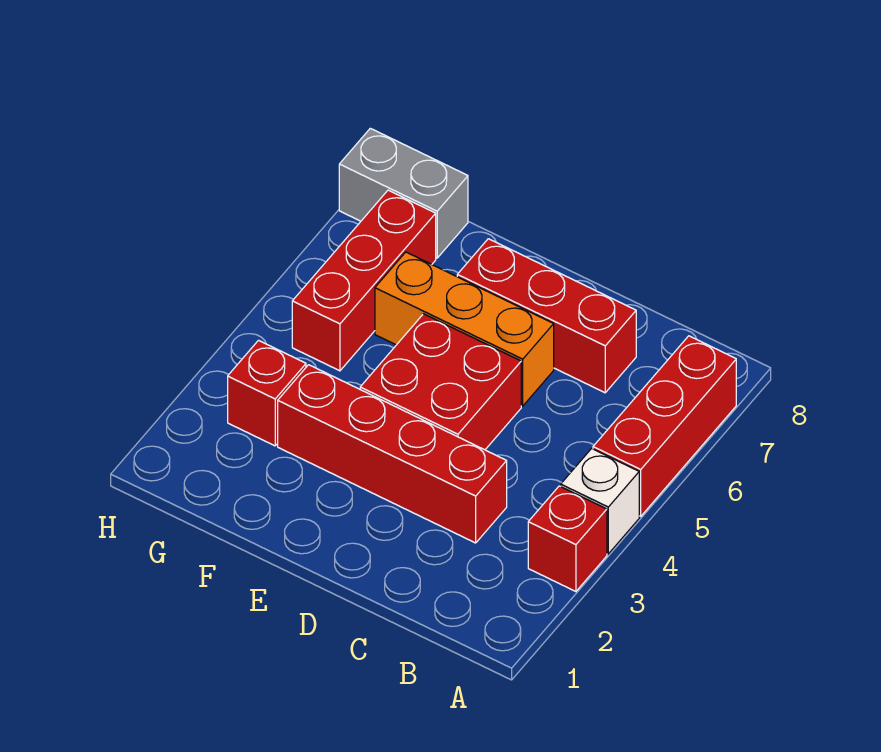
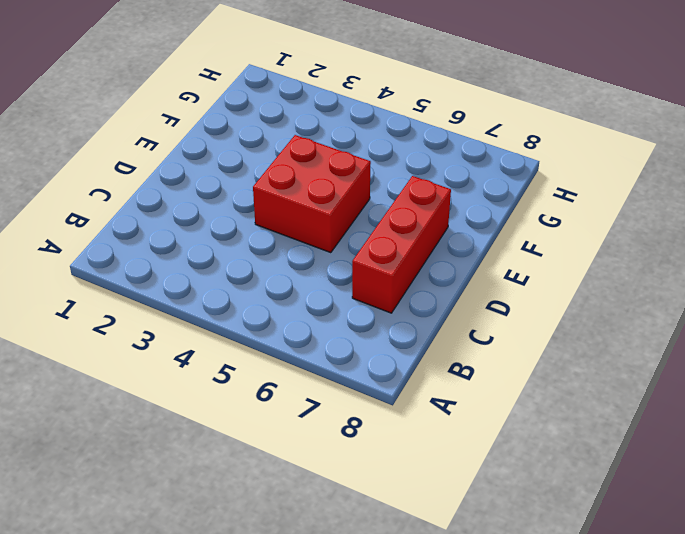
none -> red brick A3 level 1
none -> white brick A4 level 1

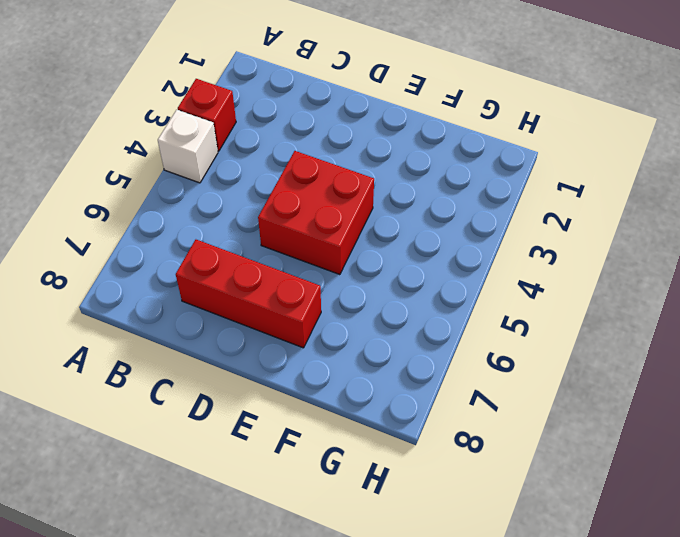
none -> red brick A5:A7 level 1
none -> red brick C3:F3 level 1

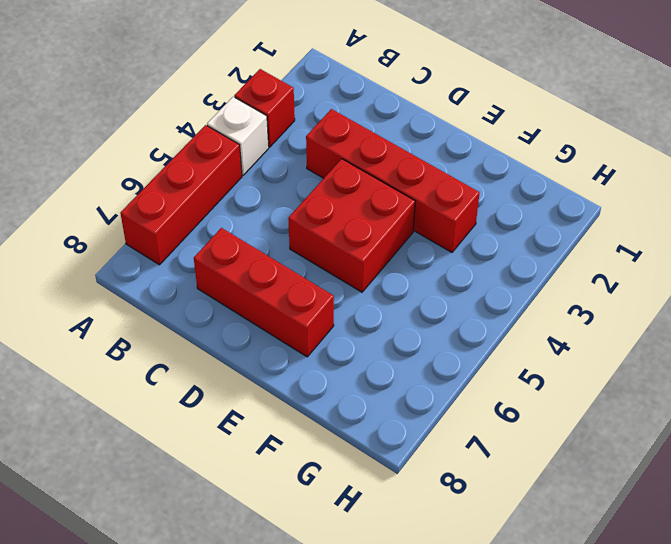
none -> orange brick D6:F6 level 1
none -> red brick G3 level 1

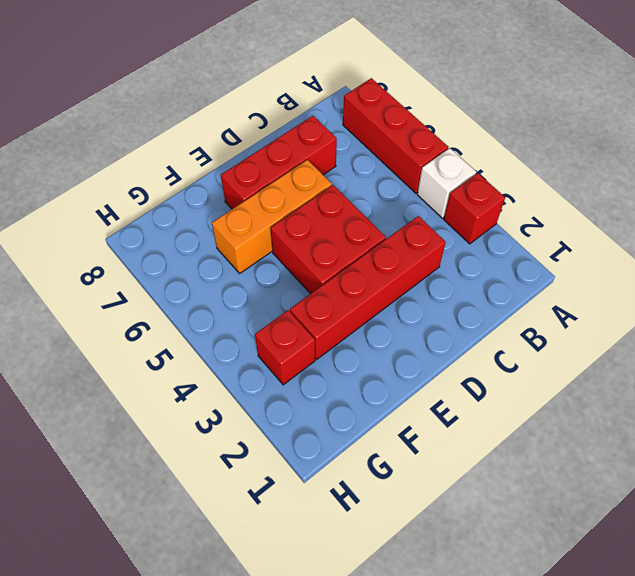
none -> red brick G5:G7 level 1
none -> grey brick G8:H8 level 1

